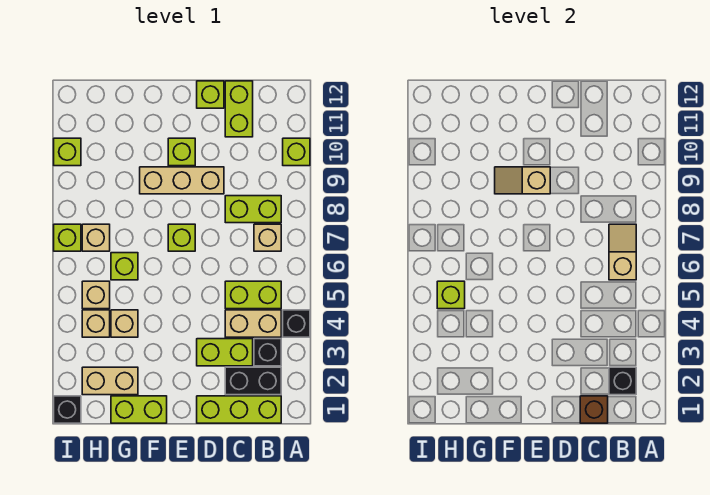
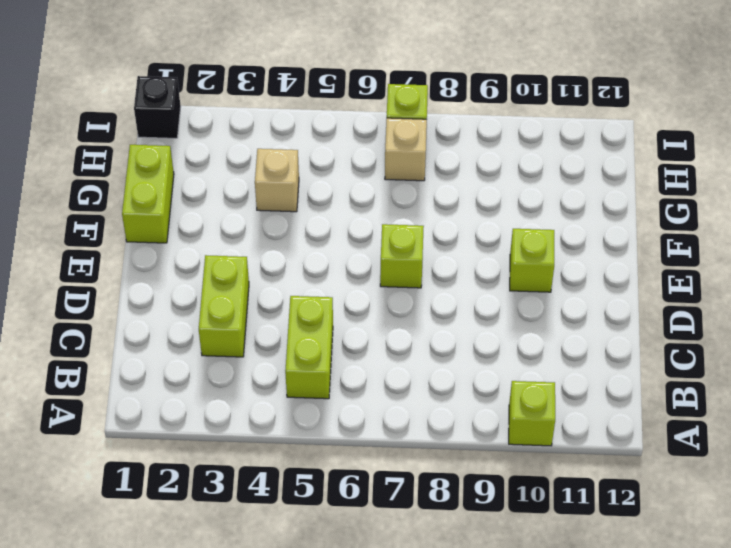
none -> black brick A4 level 1
none -> lime brick B1:D1 level 1
none -> black brick B2:C2 level 1
none -> black brick B3 level 1

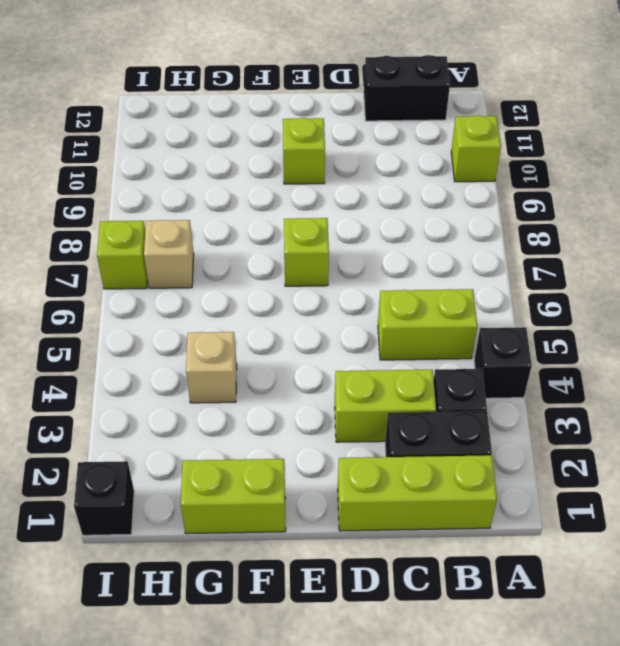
black brick B12:C12 level 1 -> lime brick C11:C12 level 1
none -> tan brick B4:C4 level 1
none -> tan brick B7 level 1
none -> lime brick B8:C8 level 1
none -> tan brick D9:F9 level 1

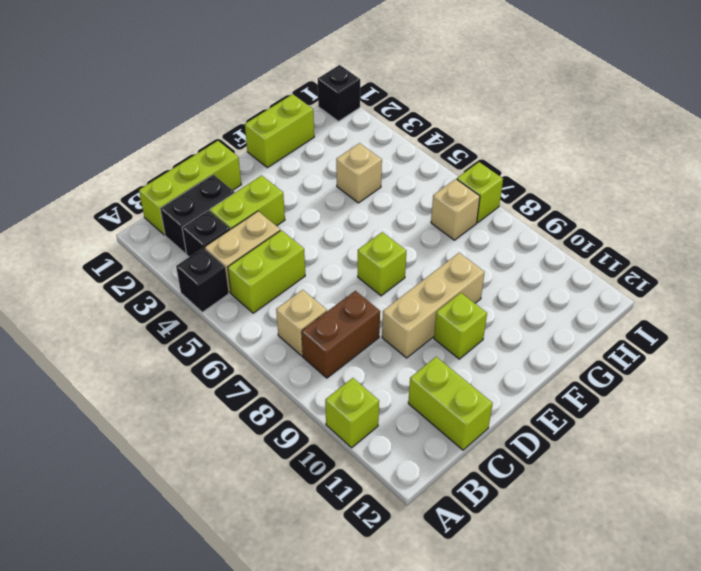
brown brick B8:C8 level 1 -> lime brick B8:C8 level 1
none -> lime brick D12 level 1
none -> tan brick G2:H2 level 1
none -> lime brick G6 level 1
none -> tan brick H4 level 1

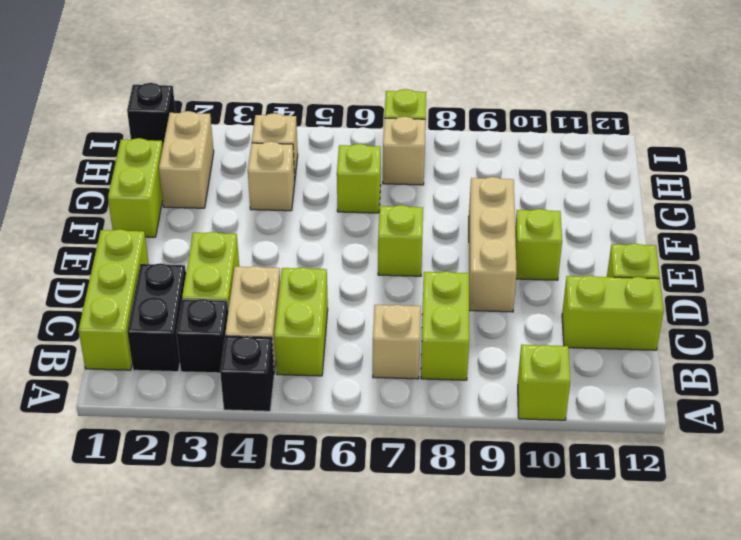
none -> tan brick H5 level 1
none -> lime brick I10 level 1
none -> black brick B2 level 2
none -> tan slope B6:B7 level 2 top 6

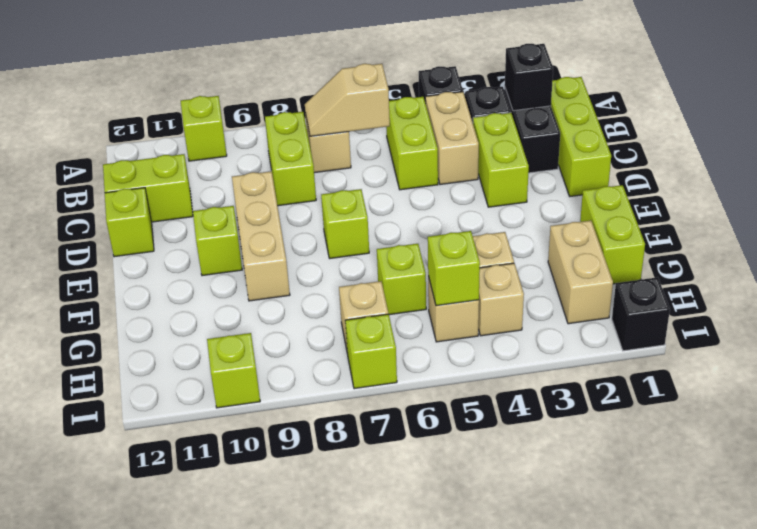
none -> brown brick C1 level 2
none -> tan slope E9:F9 level 2 top E

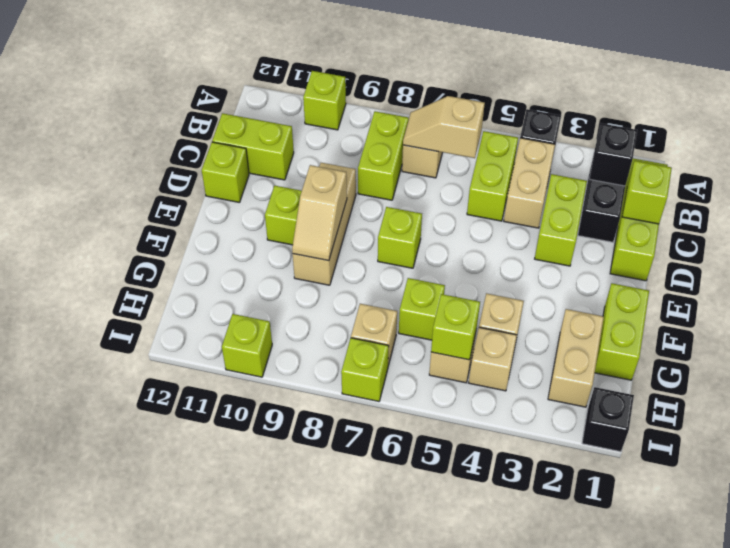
lime brick C1 level 2 -> brown brick C1 level 2
none -> black brick B3 level 1

